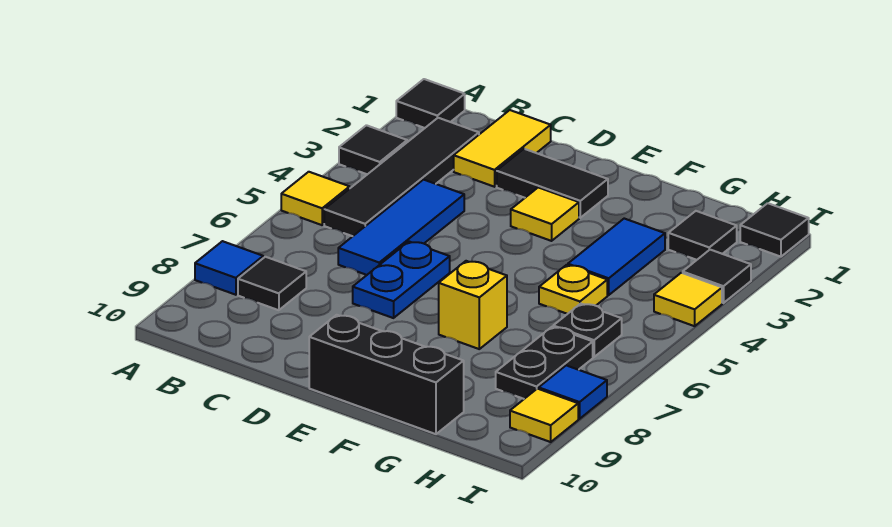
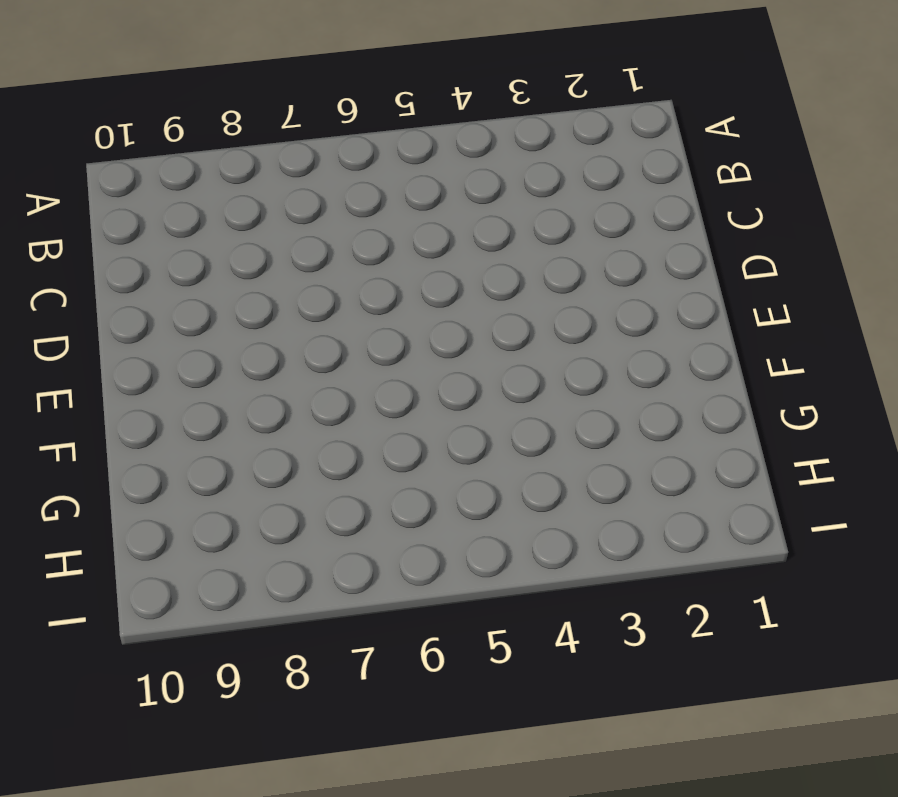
none -> black tile A1 level 1
none -> black tile A3 level 1
none -> yellow tile A5 level 1

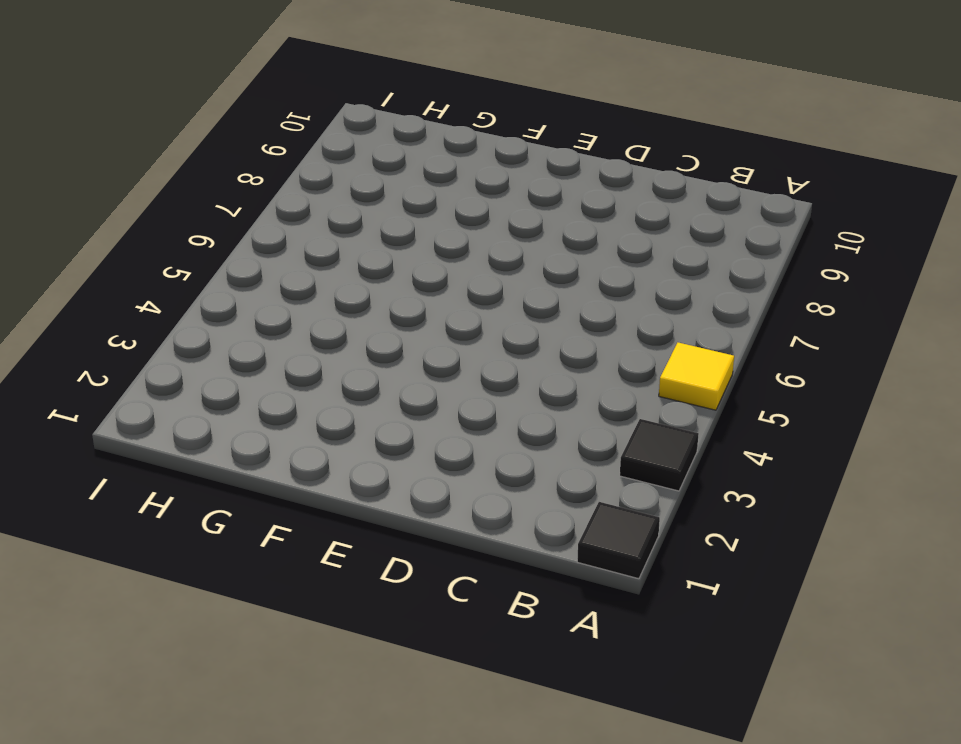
none -> blue tile A8 level 1
none -> black tile B2:B5 level 1
none -> black tile B8 level 1

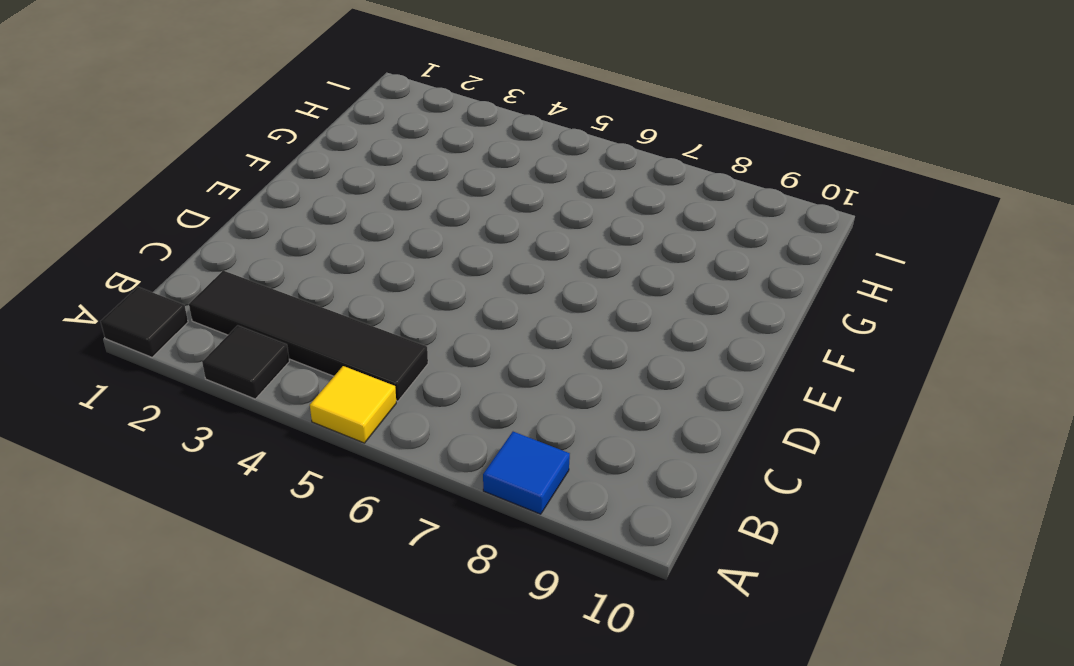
none -> black tile B8 level 1
none -> yellow tile C1:C2 level 1
none -> blue tile C4:C6 level 1

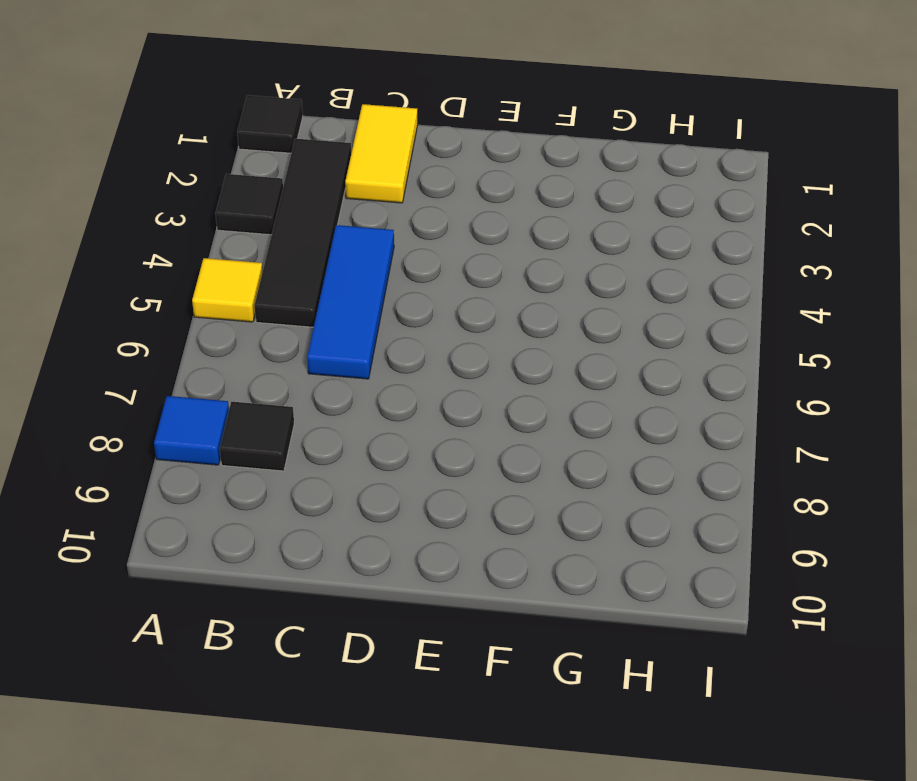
none -> black tile D2:E2 level 1
none -> blue plate D6:D7 level 1
none -> yellow tile E3 level 1

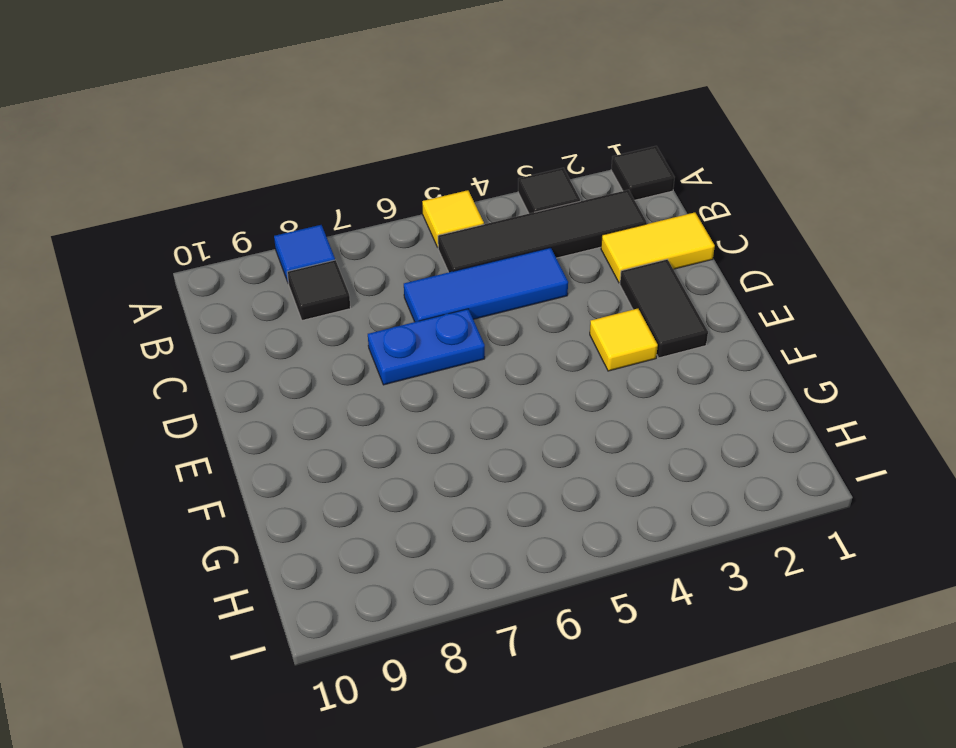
none -> black brick E10:G10 level 1
none -> yellow brick F7 level 1
none -> blue tile G3:G4 level 1

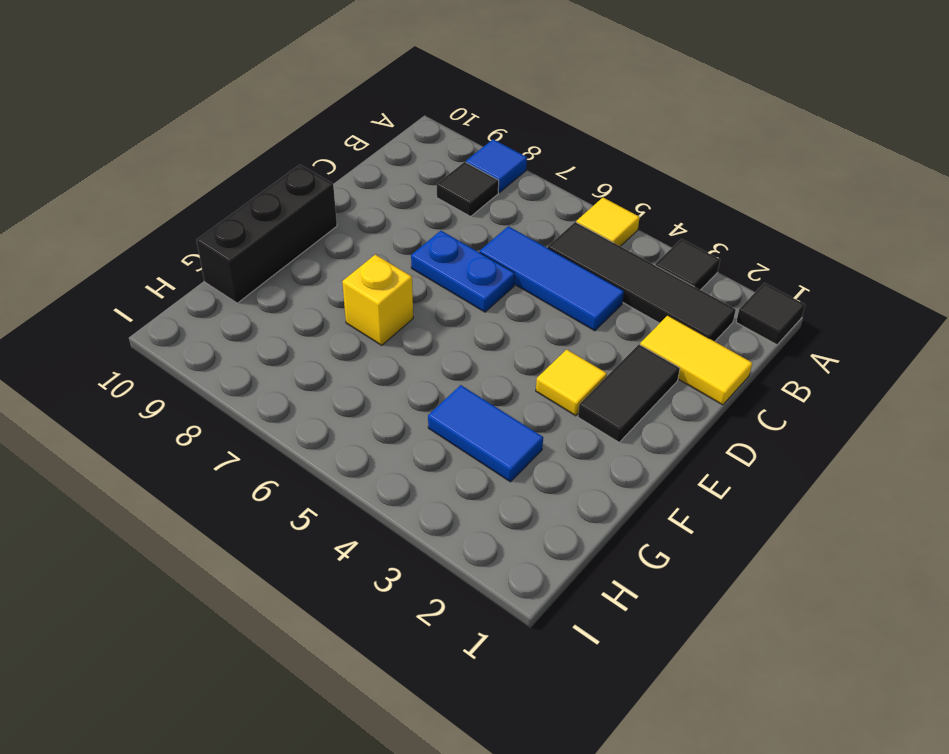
none -> yellow plate G5 level 1
none -> black tile H2 level 1
none -> black plate H6 level 1

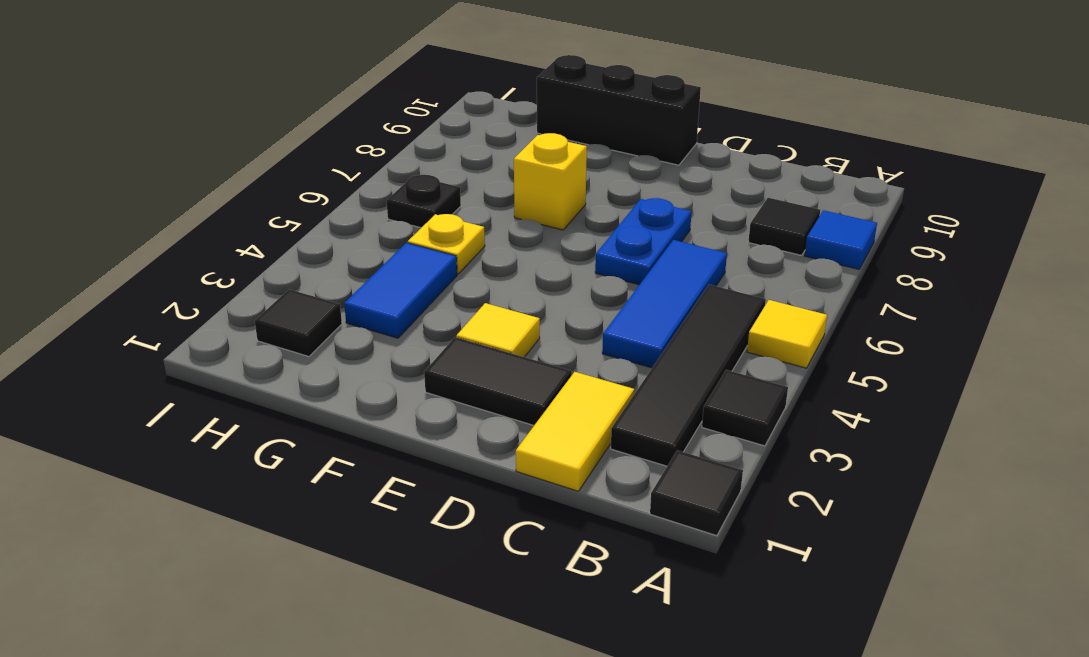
none -> black plate H7:H8 level 1
none -> black tile I1 level 1
none -> black tile I3 level 1

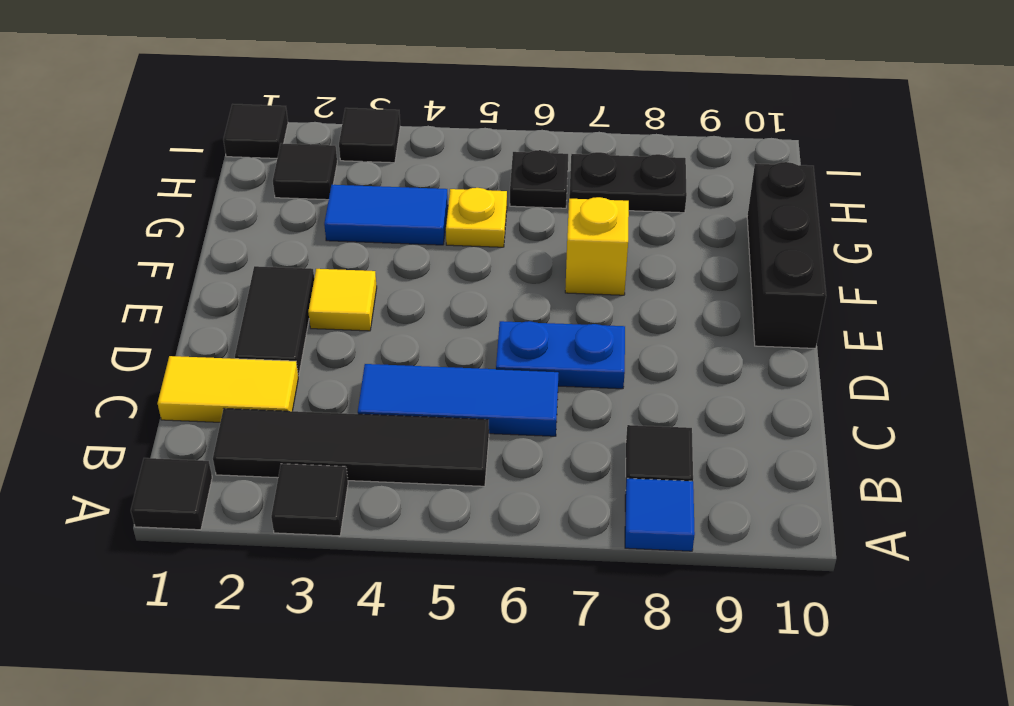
none -> yellow tile A5 level 1
none -> yellow tile I4 level 1
none -> blue tile I8 level 1

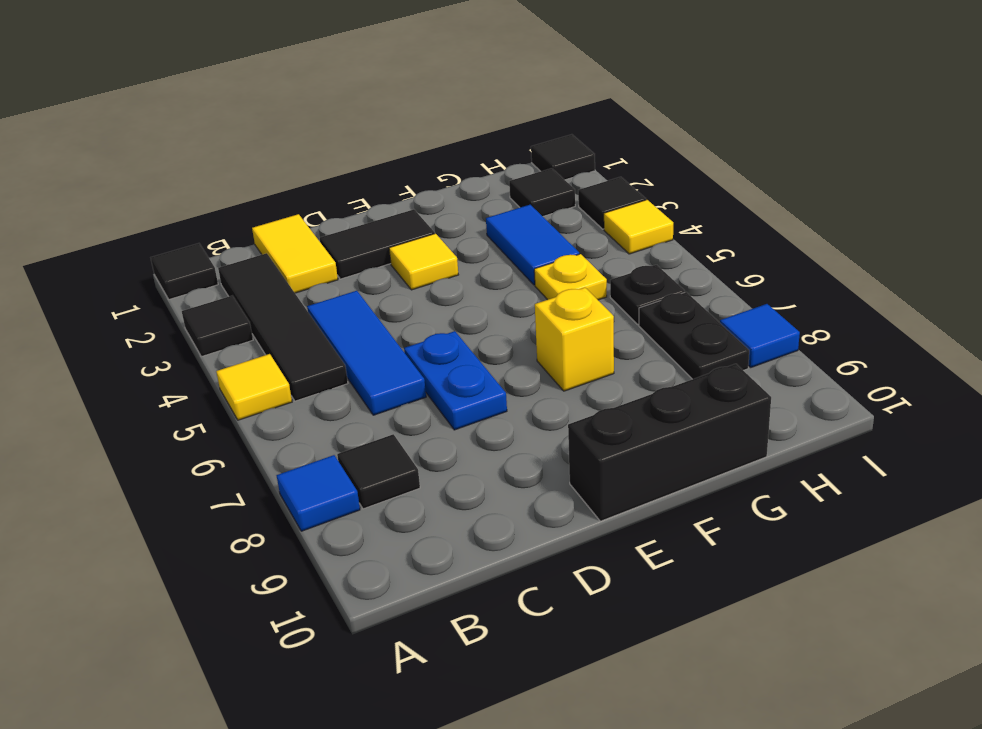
none -> yellow tile I9 level 1

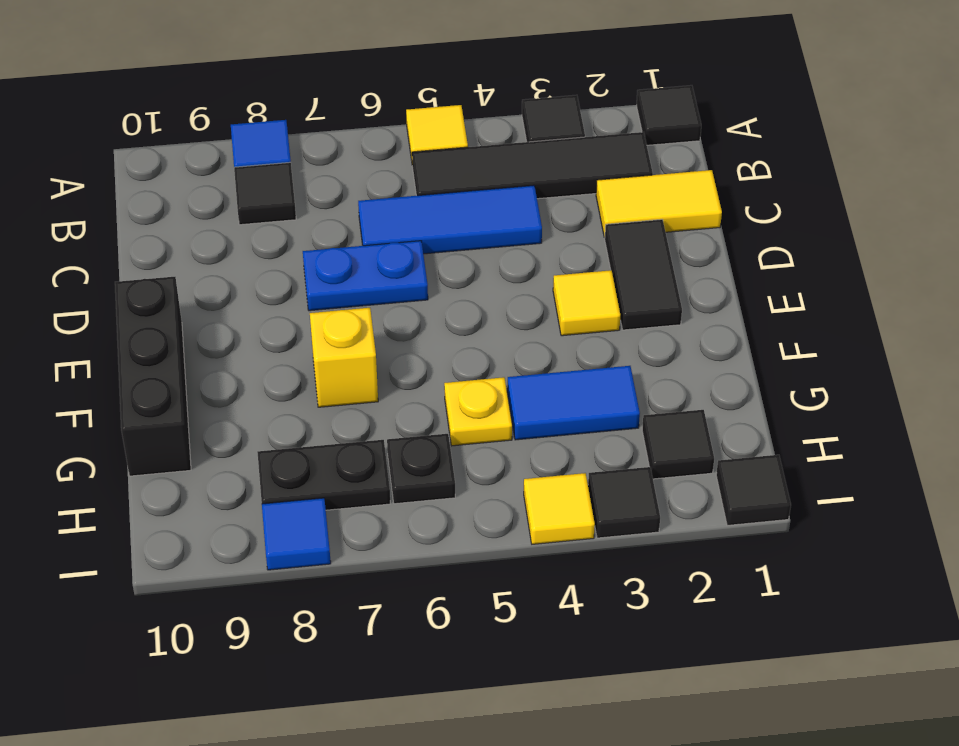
none -> yellow tile I9 level 1

